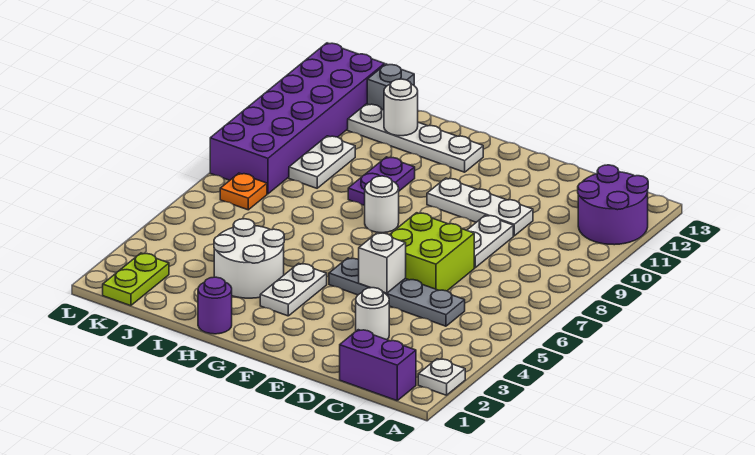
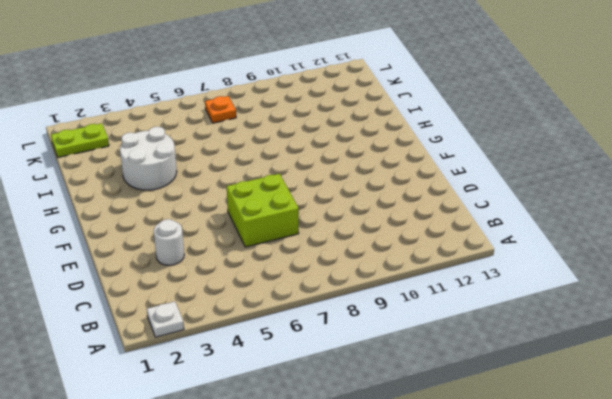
none -> purple round brick A11:B12 level 1
none -> purple brick B1:C1 level 1
none -> grey plate C5:F5 level 1

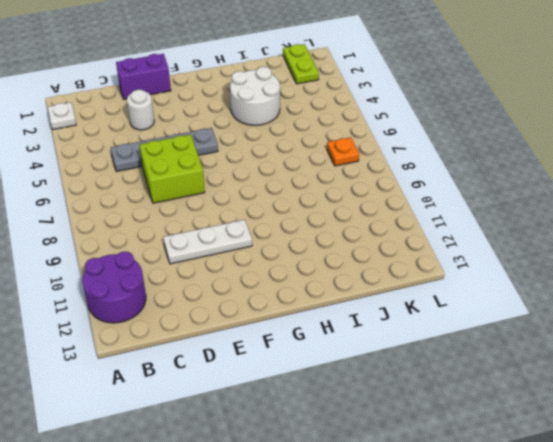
purple brick D1:E1 level 1 -> purple brick B1:C1 level 1
none -> white plate D8:D9 level 1
none -> white plate G3:G4 level 1
none -> white round brick G8 level 1

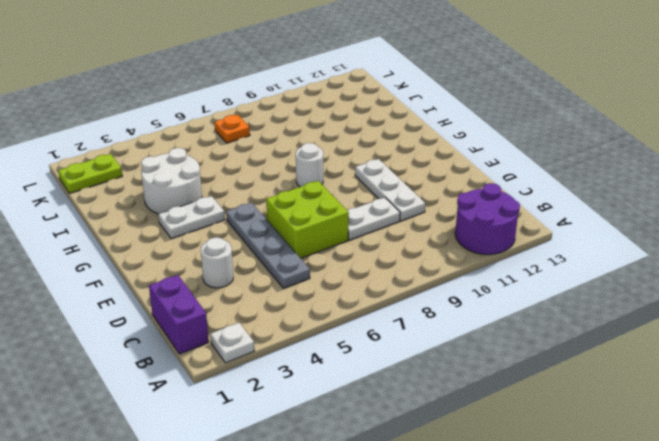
none -> white plate G12:J12 level 1
none -> purple round brick H1 level 1
none -> purple plate H9:H10 level 1

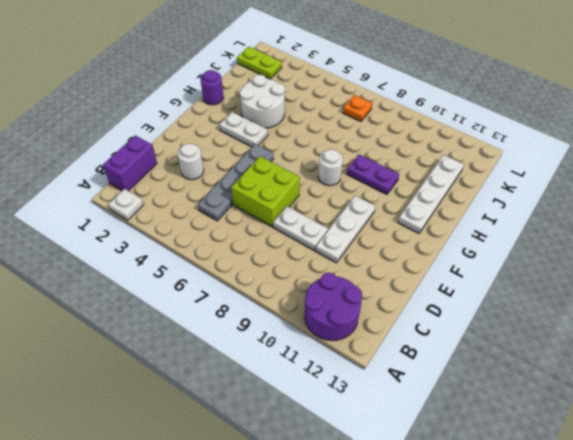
none -> white plate J9:J10 level 1
none -> grey brick J13 level 1
none -> purple brick K8:L13 level 1

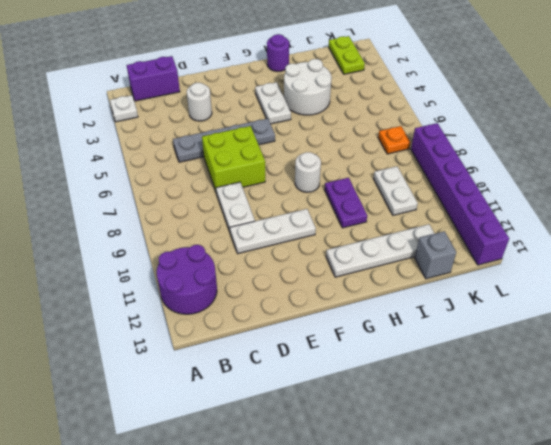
purple brick L8:L13 level 1 -> purple brick K8:L13 level 1
none -> white brick E5 level 2
none -> white round brick I12 level 2

